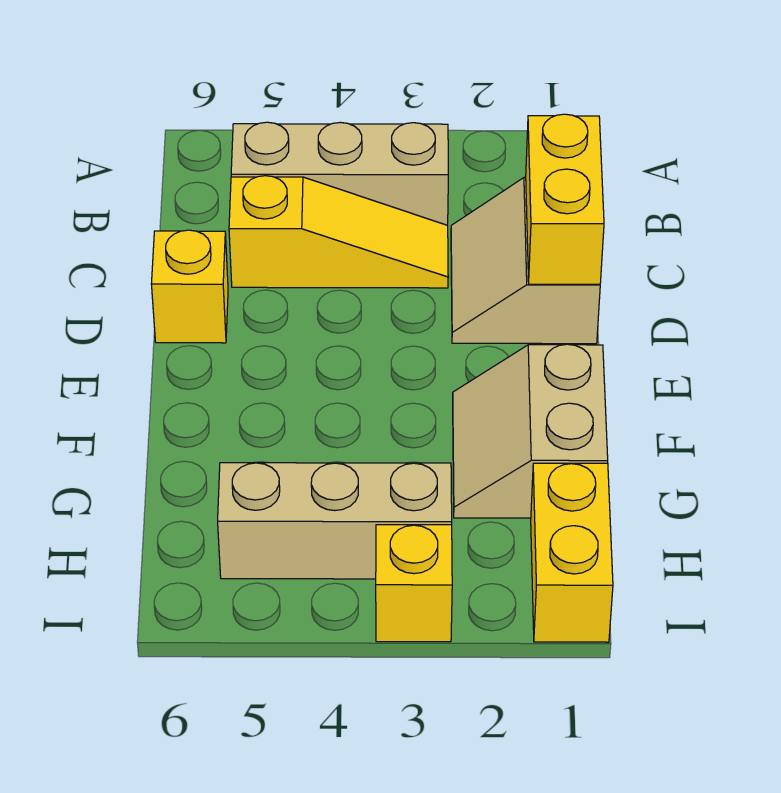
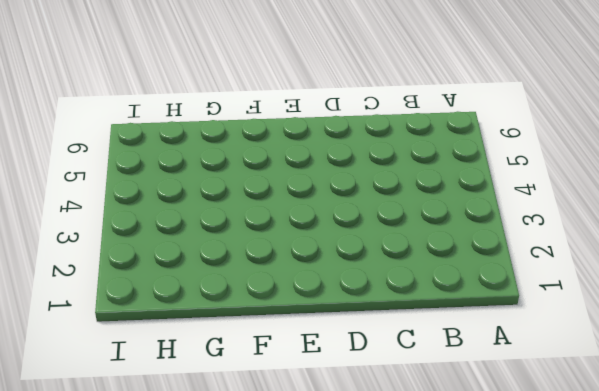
none -> tan brick B3:B5 level 1
none -> tan slope C1:D2 level 1 top 1

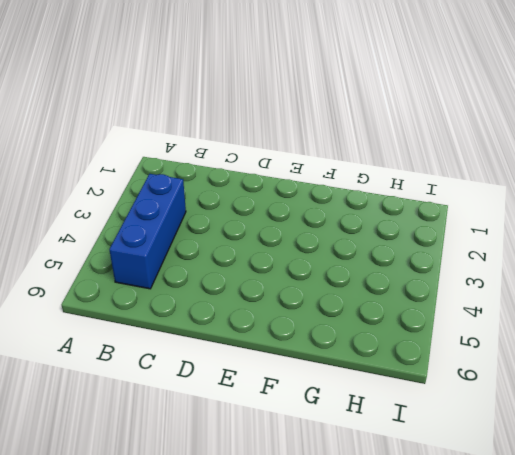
blue brick B3:B5 level 1 -> tan brick B3:B5 level 1
none -> tan slope C1:D2 level 1 top 1
none -> yellow slope C3:C5 level 1 top 5

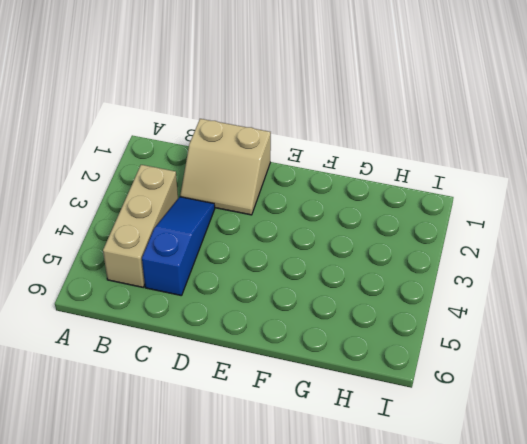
blue slope C3:C5 level 1 top 5 -> yellow slope C3:C5 level 1 top 5
none -> yellow brick D6 level 1
none -> tan slope F1:G2 level 1 top 1

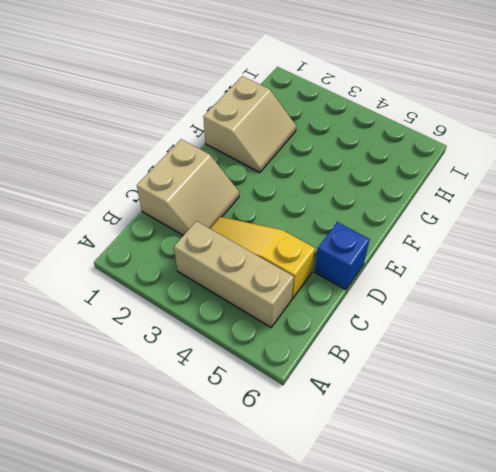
blue brick D6 level 1 -> yellow brick D6 level 1
none -> yellow brick H1:I1 level 1
none -> tan brick H3:H5 level 1

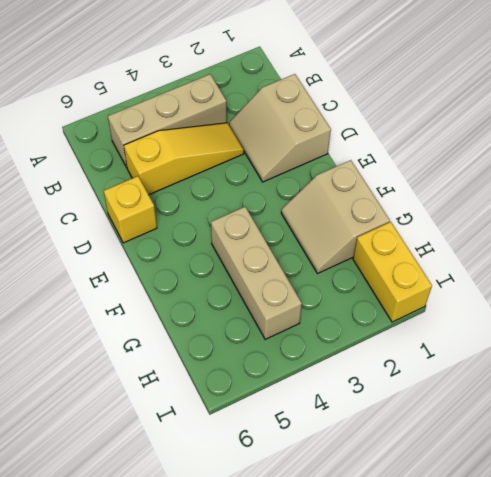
tan brick F4:H4 level 1 -> tan brick H3:H5 level 1
none -> yellow brick I3 level 1
none -> yellow brick C1:D1 level 2

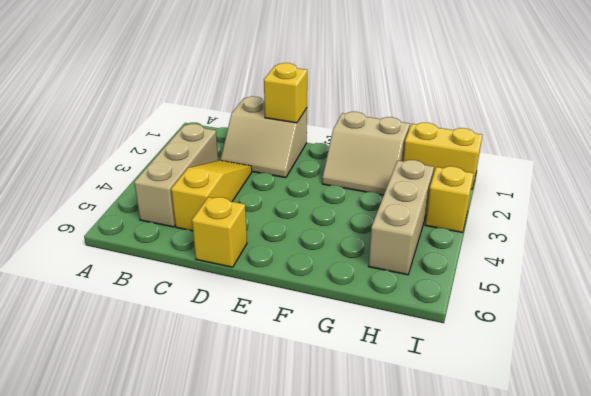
yellow brick D1 level 2 -> yellow brick C1:D1 level 2

